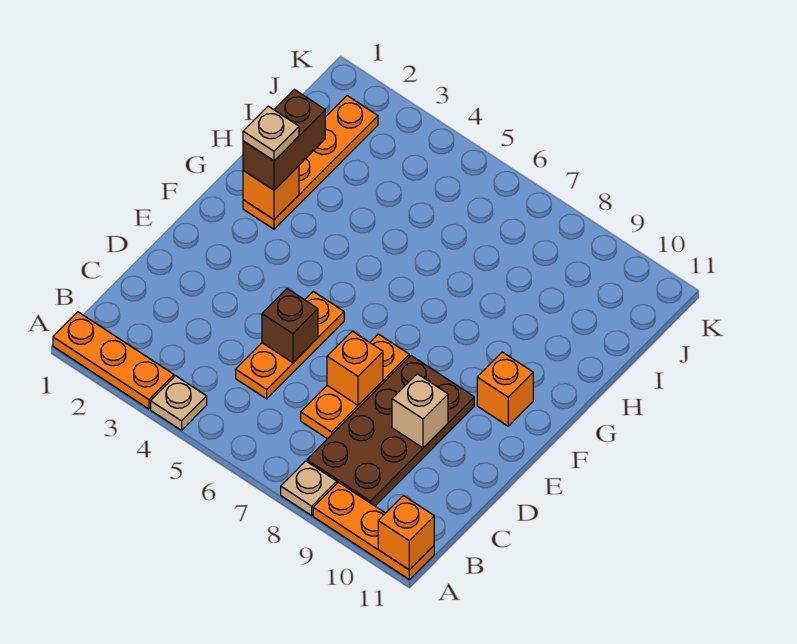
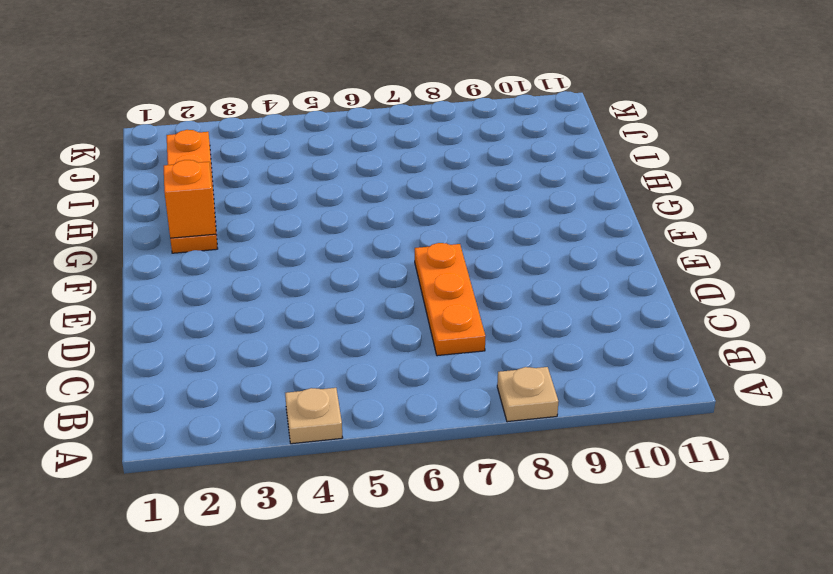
none -> orange plate A1:A3 level 1
none -> orange plate A9:A11 level 1
none -> brown plate B8:E9 level 1

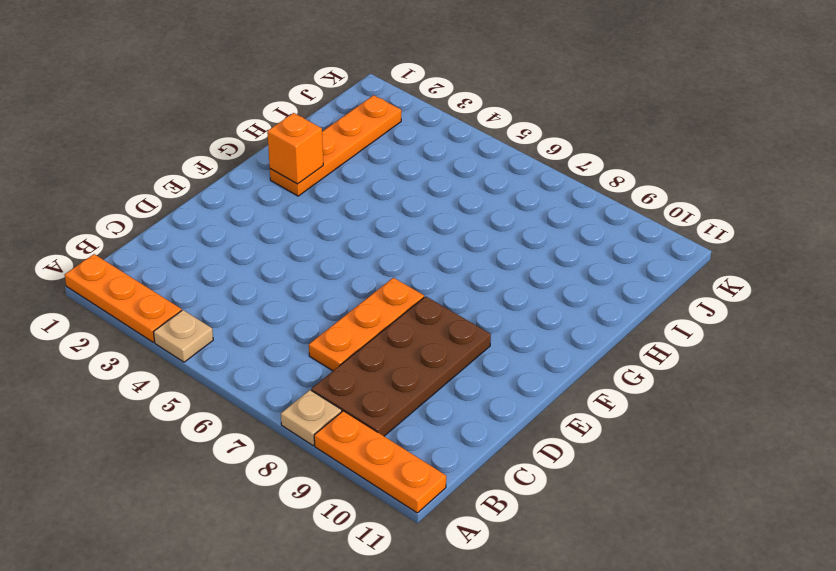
none -> orange plate C5:E5 level 1
none -> orange brick F10 level 1
none -> orange brick A11 level 2

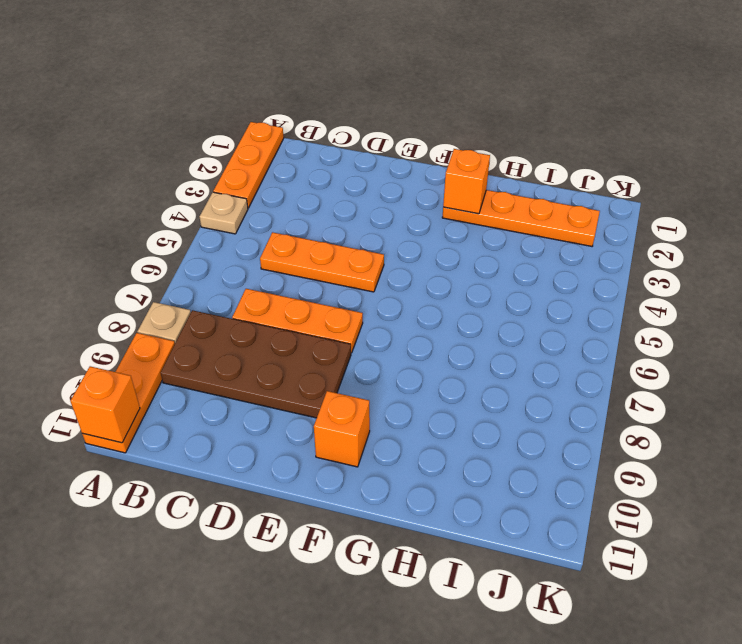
none -> brown brick D5 level 2
none -> orange brick D7 level 2
none -> tan brick D9 level 2

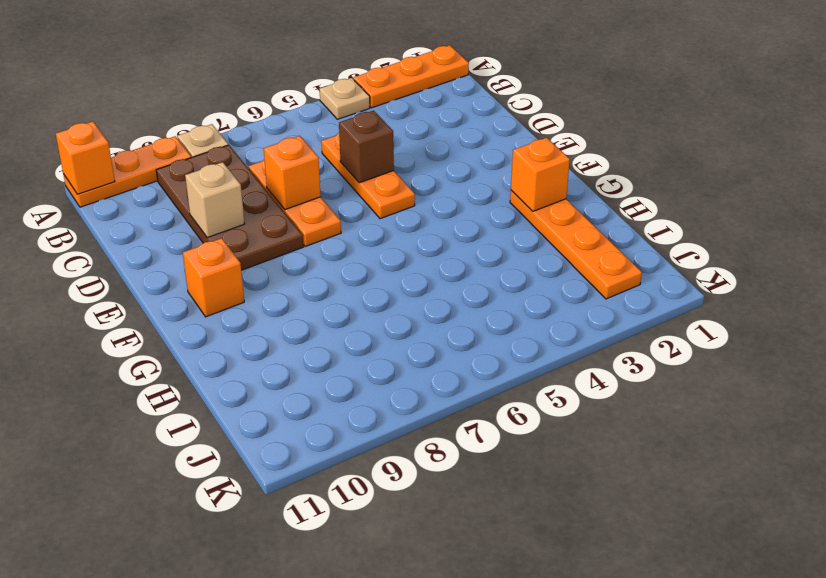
none -> brown brick G2:H2 level 3
none -> tan plate G2 level 4

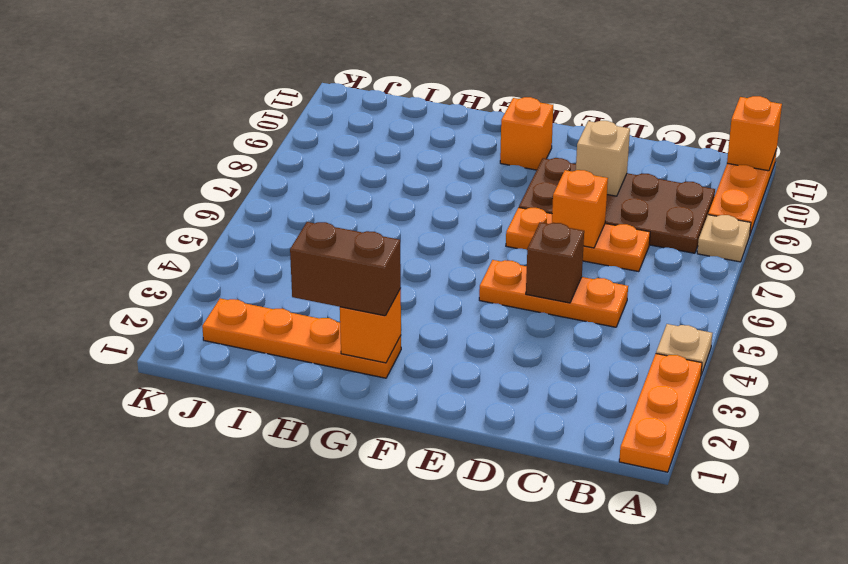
none -> tan plate G2 level 4

